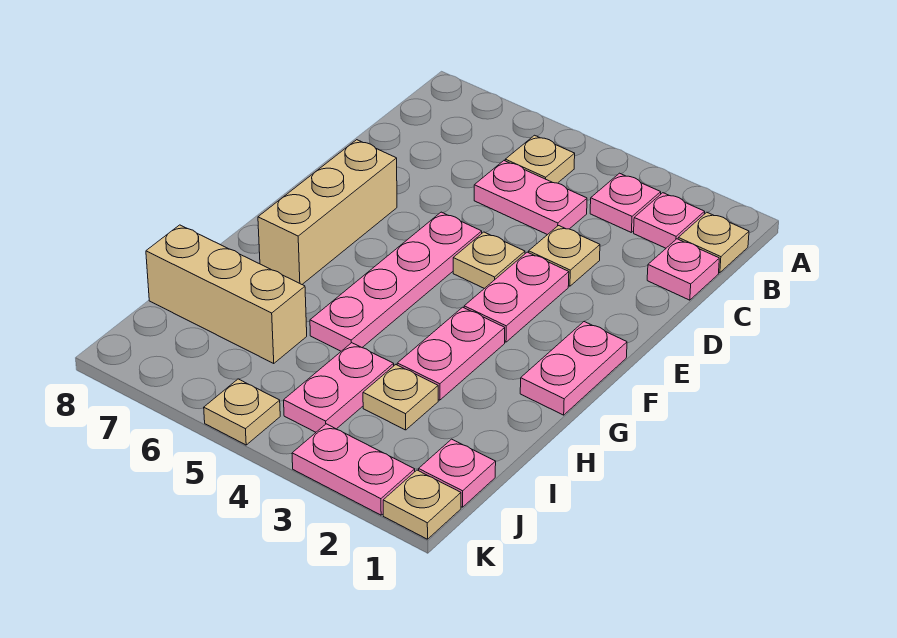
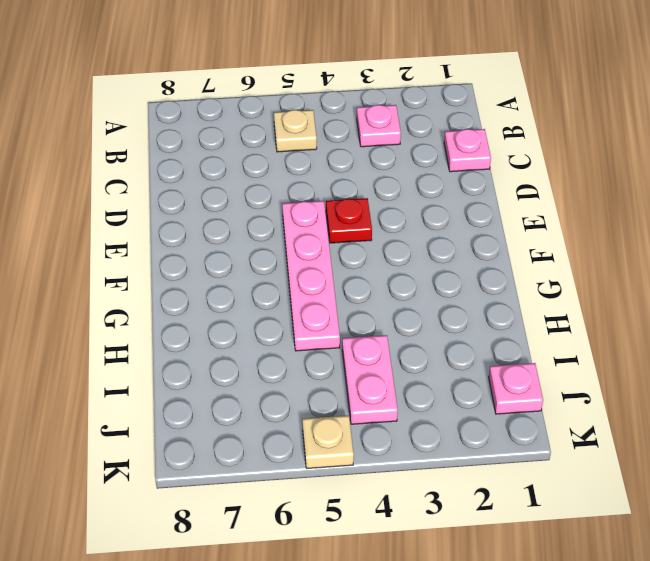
red plate E4 level 1 -> tan plate E4 level 1
none -> tan plate B1 level 1
none -> pink plate B2 level 1
none -> pink plate C4:C5 level 1

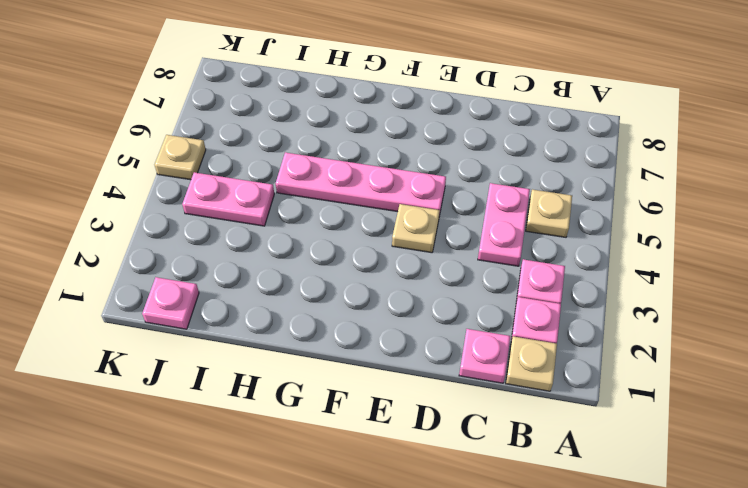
none -> tan plate D3 level 1
none -> pink plate E3:F3 level 1
none -> tan brick E7:G7 level 1

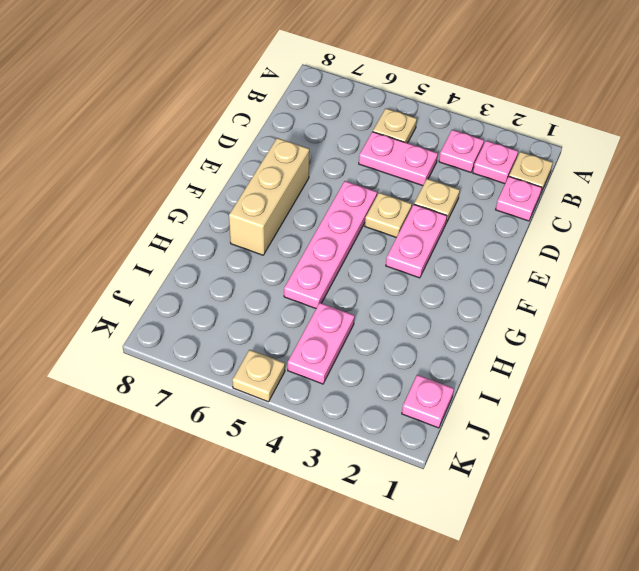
none -> pink plate F1:G1 level 1
none -> pink plate G3:H3 level 1
none -> tan plate I3 level 1

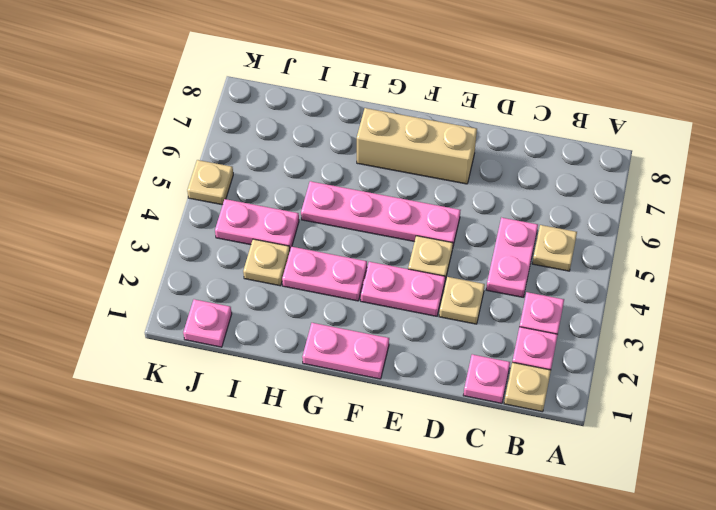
none -> tan brick I6:I8 level 1
none -> tan plate K1 level 1
none -> pink plate K2:K3 level 1

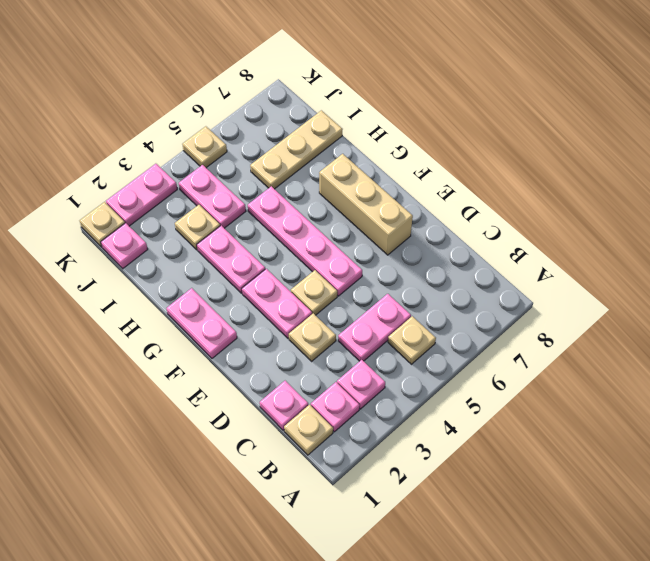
tan plate I6:I8 level 1 -> tan brick I6:I8 level 1

